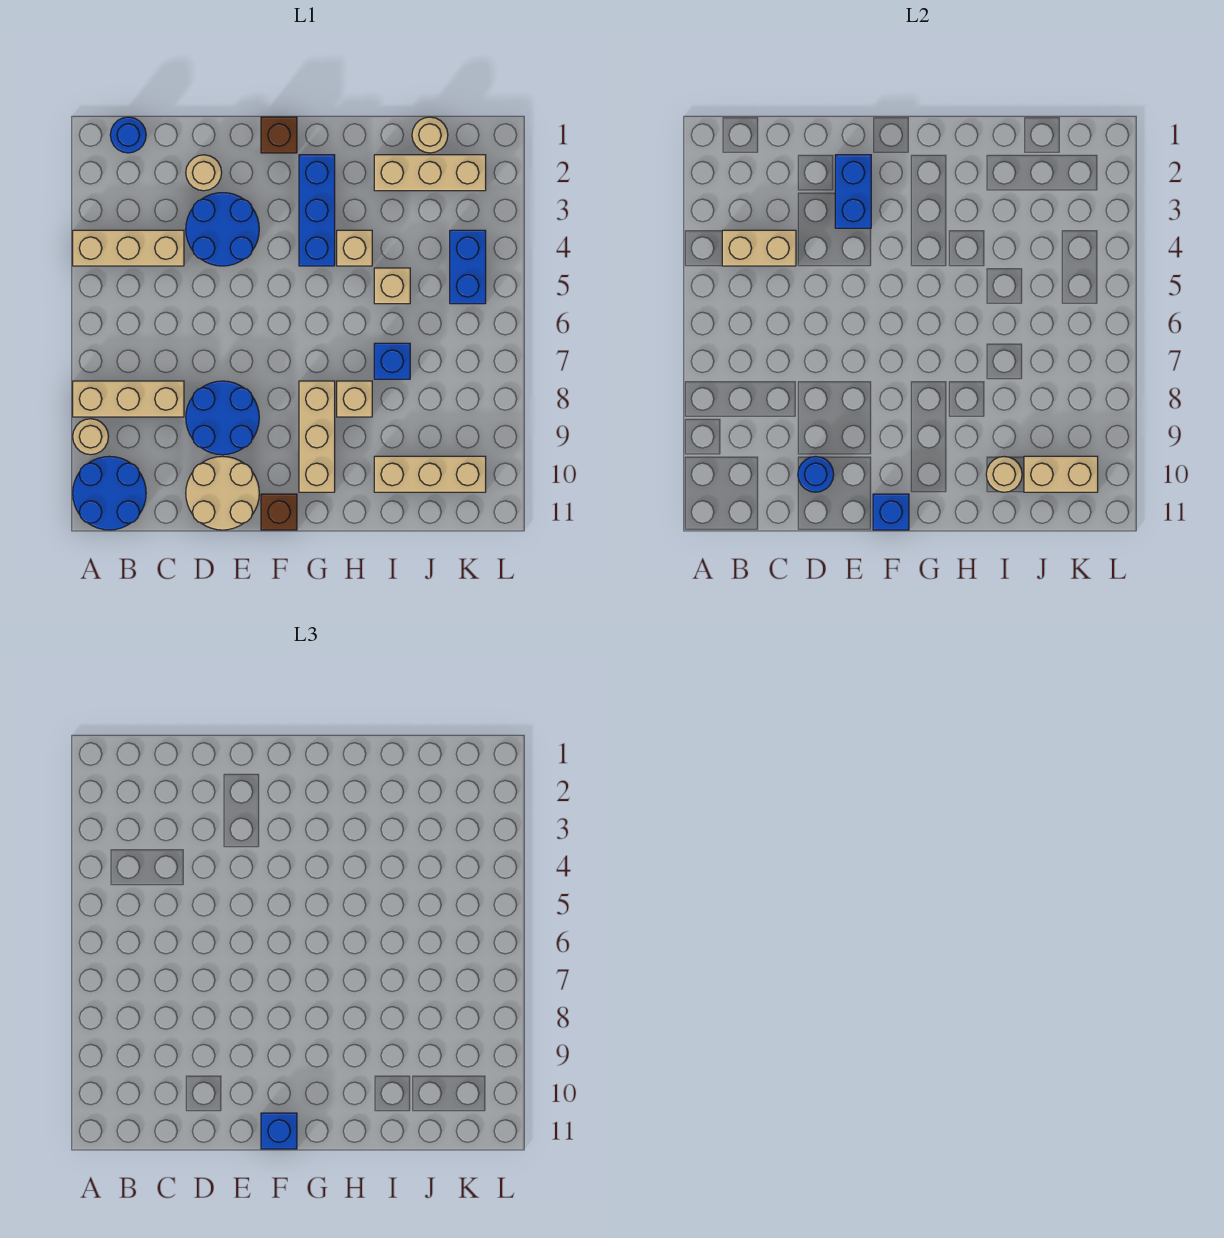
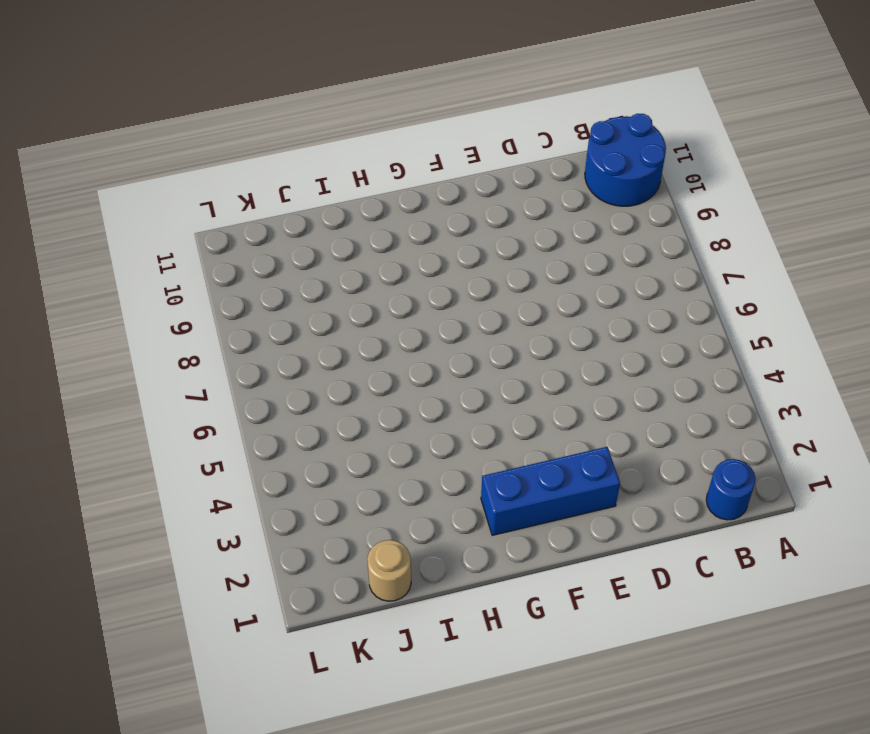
blue brick E2:G2 level 1 -> blue brick G2:G4 level 1
none -> tan brick A4:C4 level 1
none -> tan brick A8:C8 level 1
none -> tan round brick A9 level 1

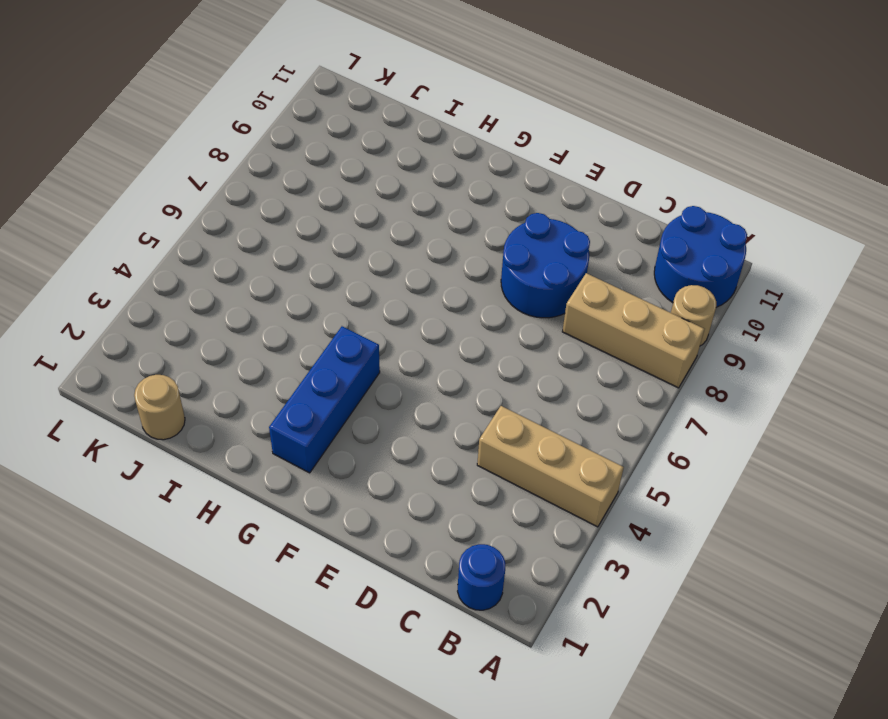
none -> tan round brick D2 level 1
none -> blue round brick D3:E4 level 1
none -> tan round brick D10:E11 level 1

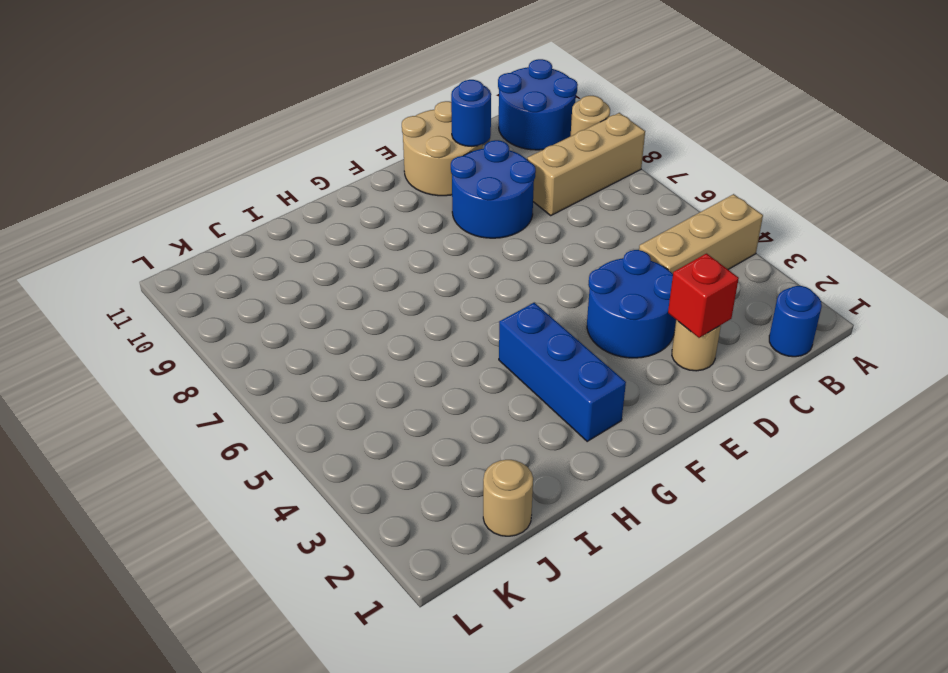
red brick D2 level 2 -> none
none -> brown brick F1 level 1
none -> brown brick F11 level 1
none -> tan brick G8:G10 level 1

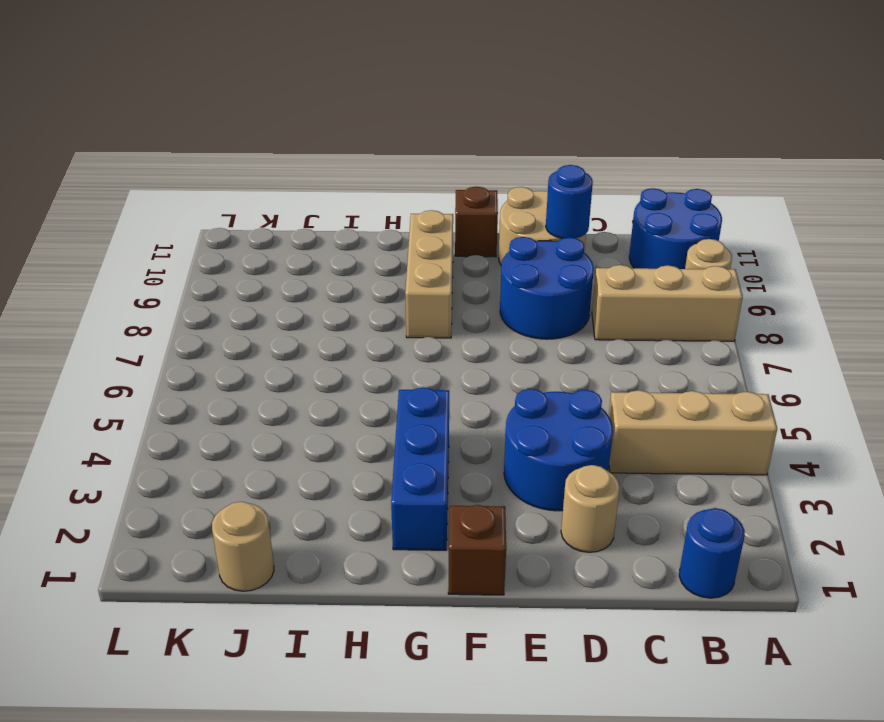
none -> tan brick H4 level 1
none -> tan brick H8 level 1
none -> tan brick I2:K2 level 1

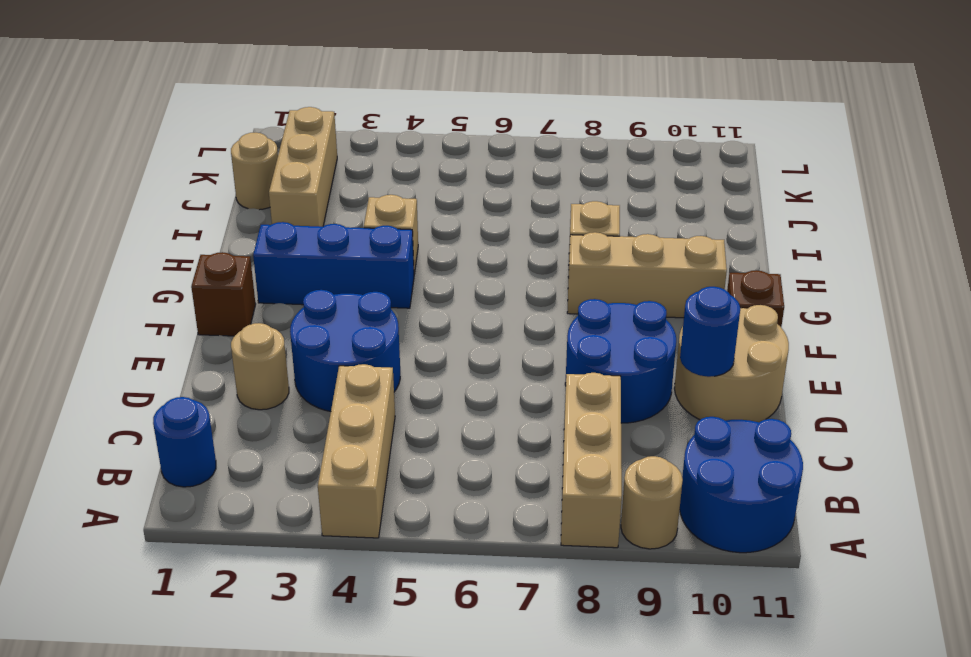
none -> tan brick I5 level 1
none -> blue brick I7 level 1
none -> tan brick I10:K10 level 1

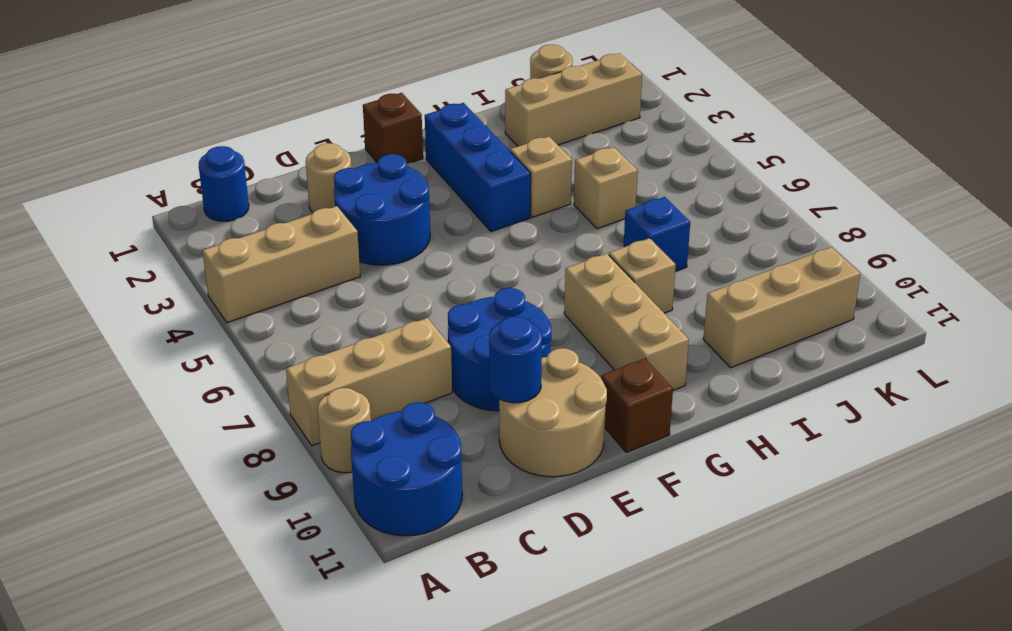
none -> blue brick K4:K5 level 1
none -> tan brick B4:C4 level 2
none -> blue brick E2:E3 level 2

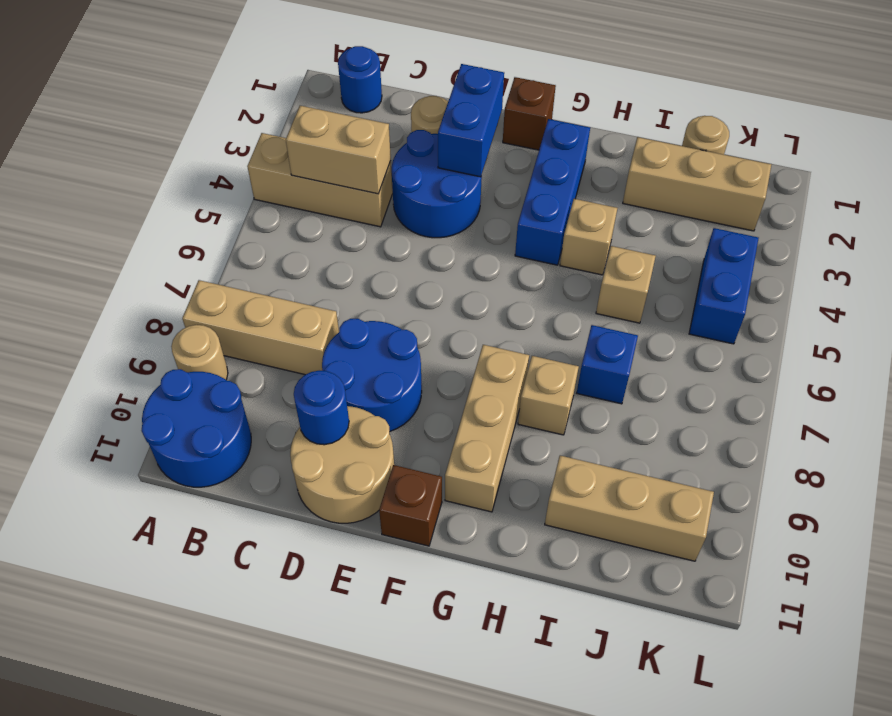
none -> blue brick F11 level 2
none -> tan round brick I10 level 2
none -> tan brick J10:K10 level 2

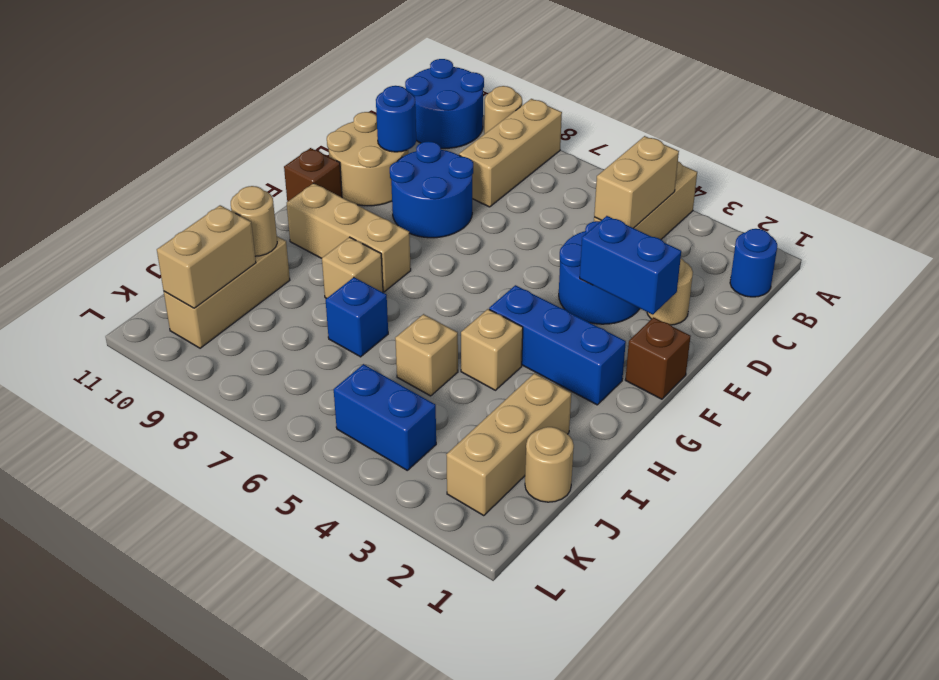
none -> blue brick F11 level 2
none -> blue brick F11 level 3

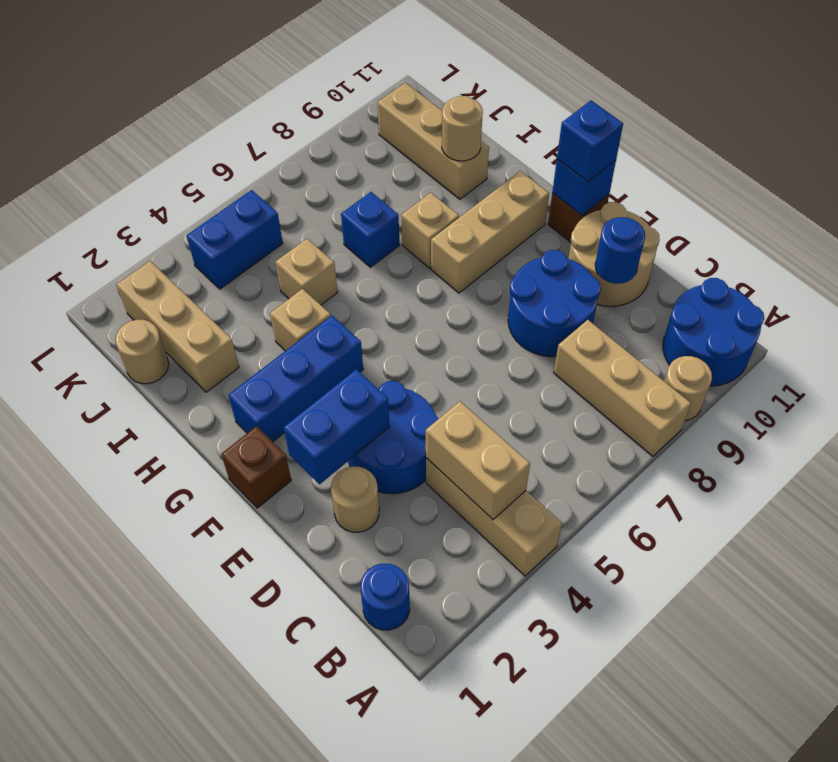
none -> tan brick J10:K10 level 2

